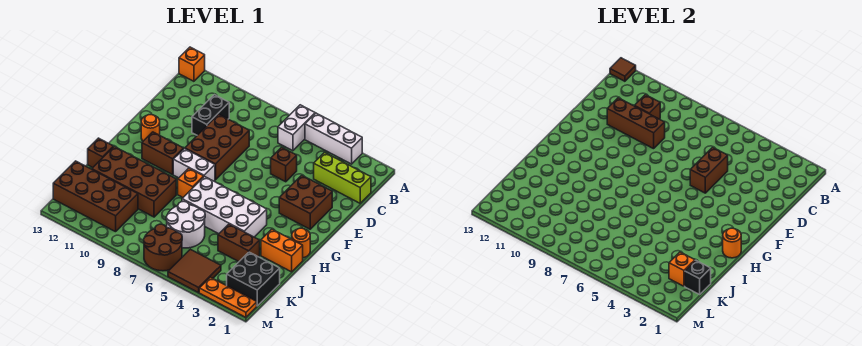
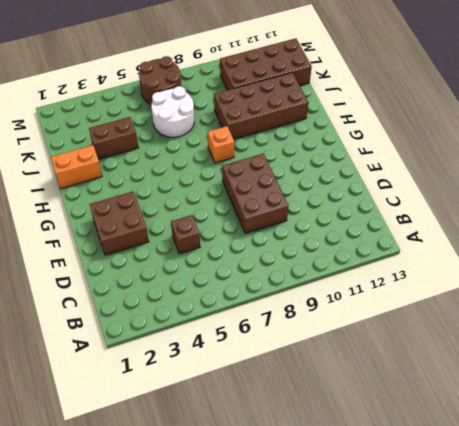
none -> white brick A3:A5 level 1
none -> white brick A6:B6 level 1
none -> orange brick A13 level 1
none -> lime brick C1:C3 level 1

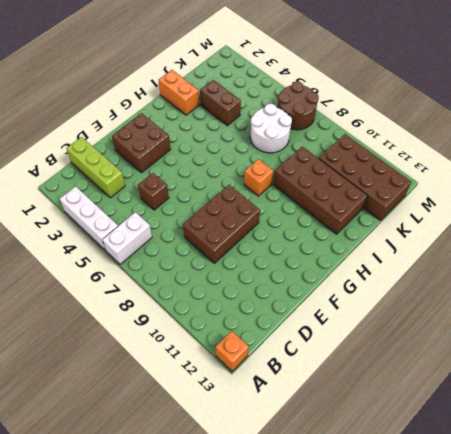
none -> black brick C10:D10 level 1
none -> orange round brick F12 level 1
none -> white brick G8:G9 level 1
none -> brown brick G10:G11 level 1

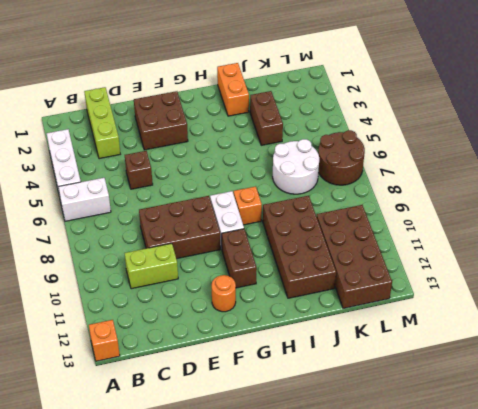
lime brick C10:D10 level 1 -> black brick C10:D10 level 1
none -> orange round brick H1 level 1
none -> white brick H4:I7 level 1
none -> brown brick I13 level 1
none -> black brick K1:L2 level 1

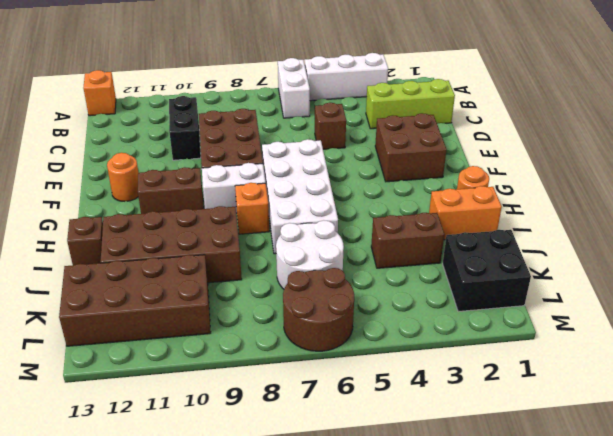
white brick F6:I7 level 1 -> white brick H4:I7 level 1
none -> brown tile L4:M5 level 1
none -> orange plate M1:M3 level 1
none -> brown tile A13 level 2
none -> brown brick C10 level 2

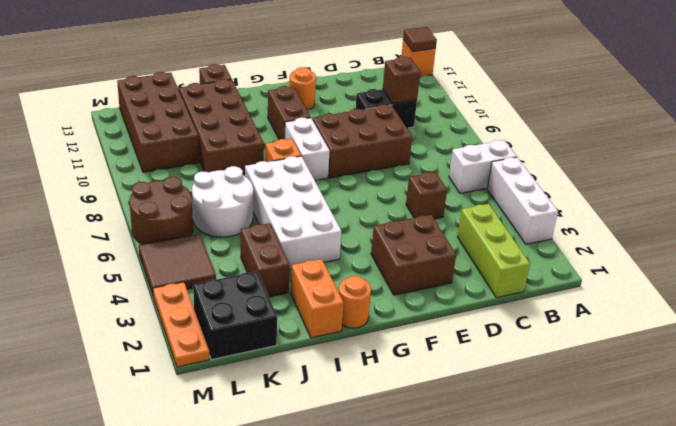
none -> brown brick D5:E5 level 2
none -> brown brick D9:D11 level 2
none -> orange round brick H1 level 2
none -> black brick K1 level 2

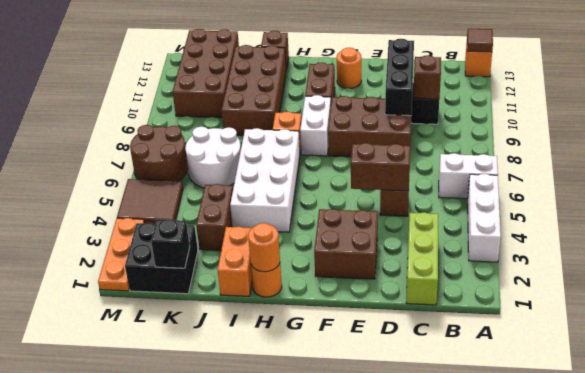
black brick D9:D11 level 2 -> brown brick D9:D11 level 2
none -> orange brick K2 level 2

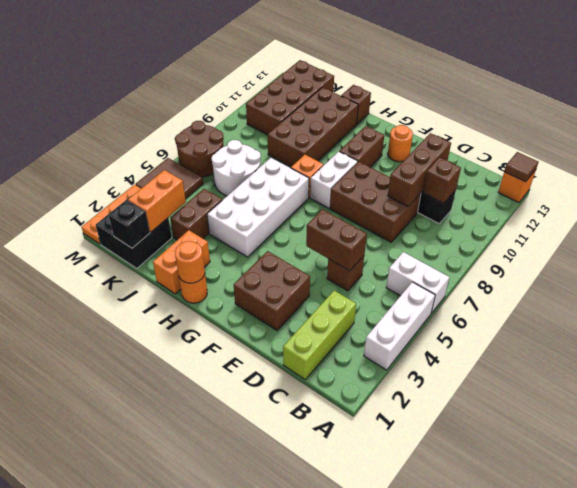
orange brick K2:K3 level 2 -> orange brick K2 level 2

